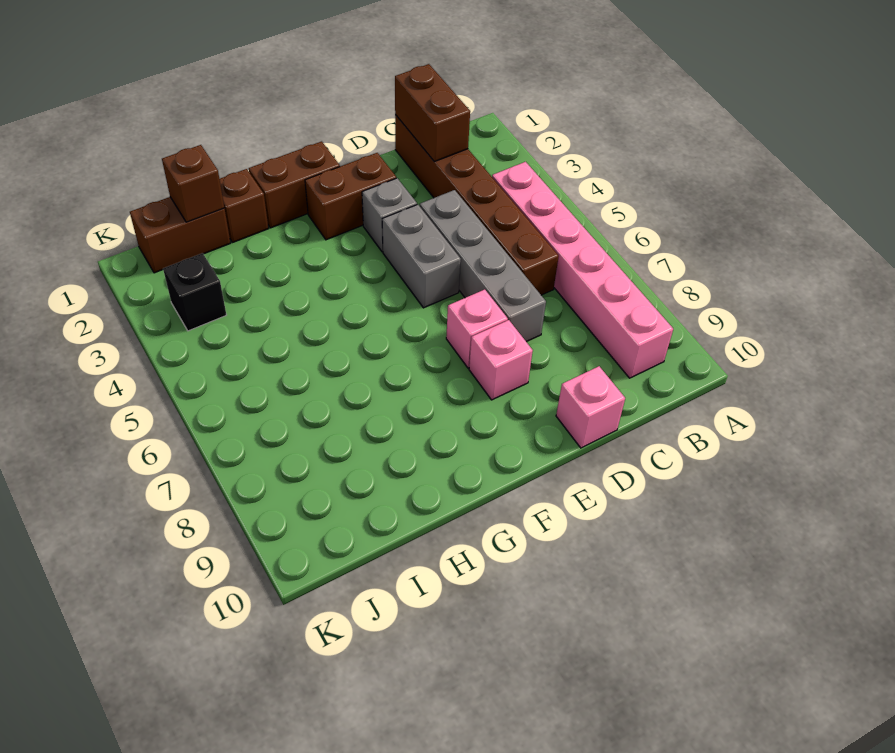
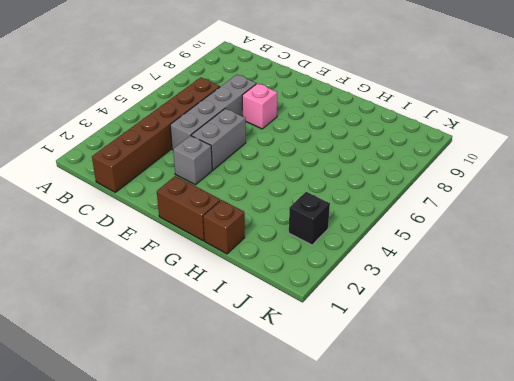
none -> pink brick B4:B9 level 1
none -> pink brick D10 level 1
none -> brown brick E2:F2 level 1

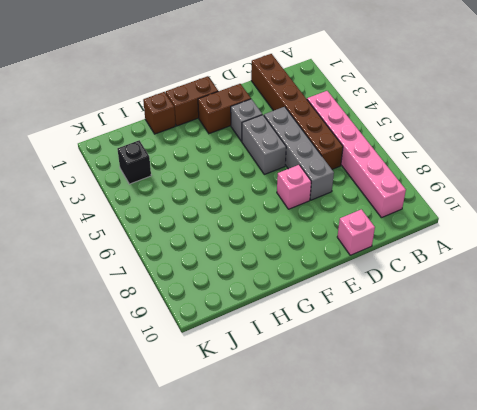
none -> pink brick E8 level 1
none -> brown brick I1:J1 level 1
none -> brown brick C1:C2 level 2

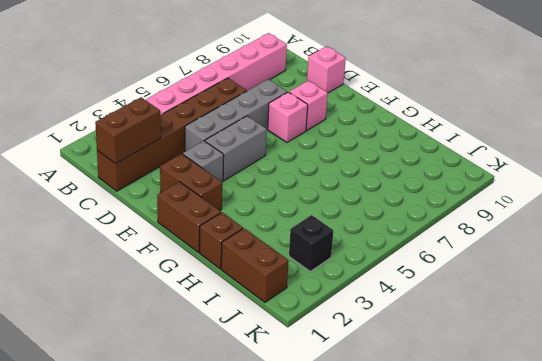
none -> brown brick I1 level 2

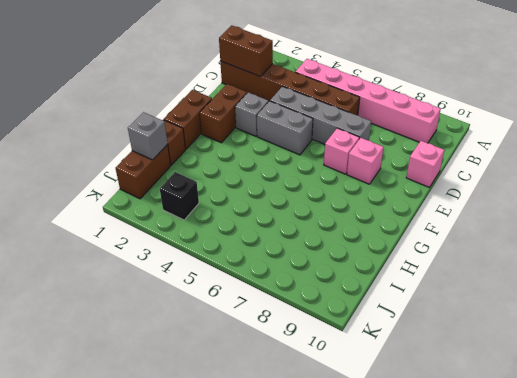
grey brick I1 level 2 -> brown brick I1 level 2

